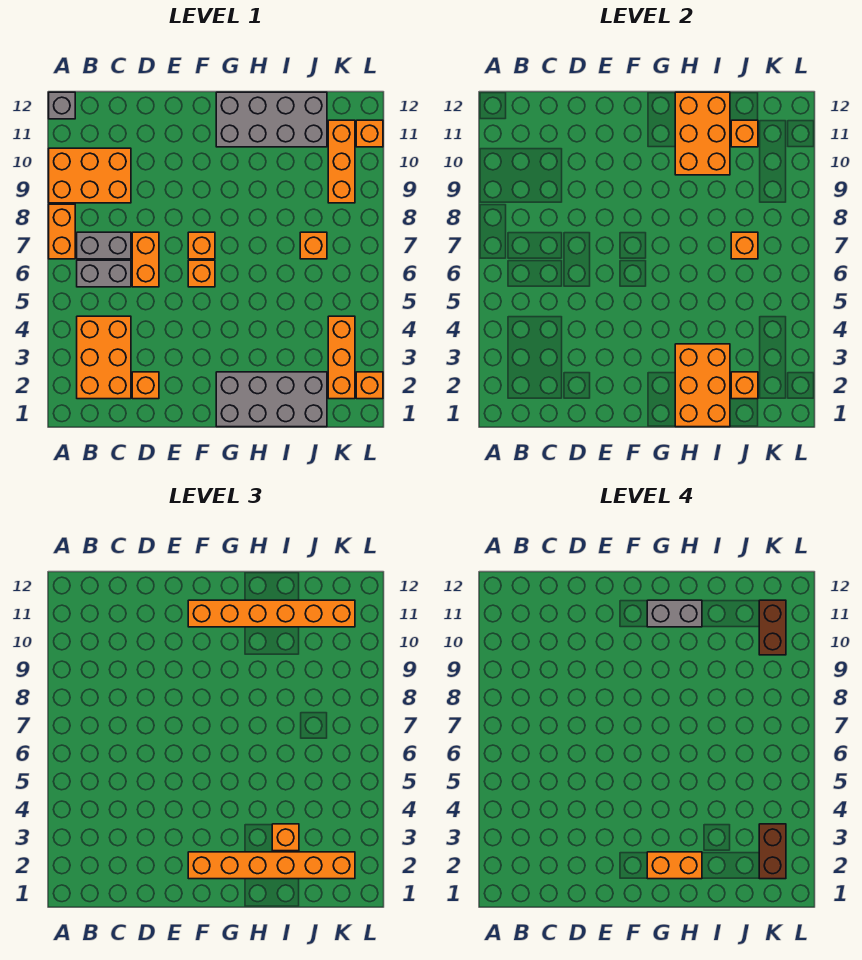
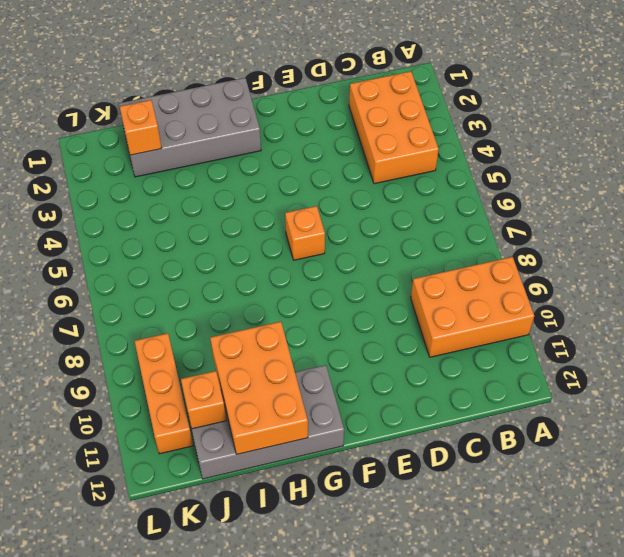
none -> orange brick A7:A8 level 1
none -> grey brick A12 level 1
none -> grey brick B6:C6 level 1

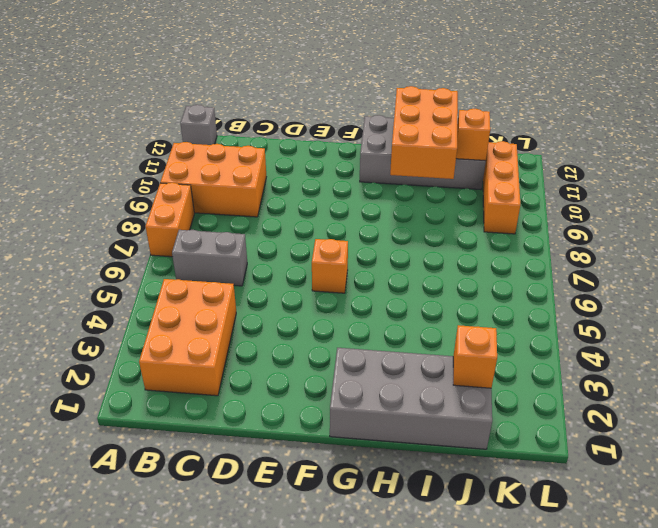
none -> grey brick B7:C7 level 1
none -> orange brick D2 level 1
none -> orange brick D6:D7 level 1

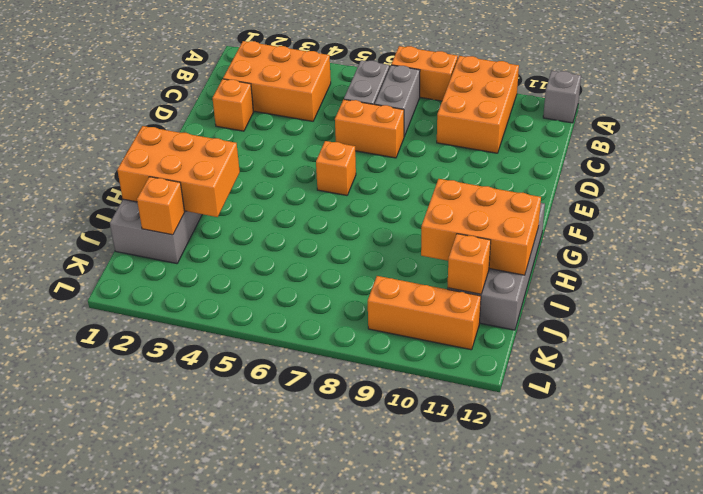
none -> orange brick F7 level 1
none -> orange brick J7 level 1
none -> orange brick K2:K4 level 1

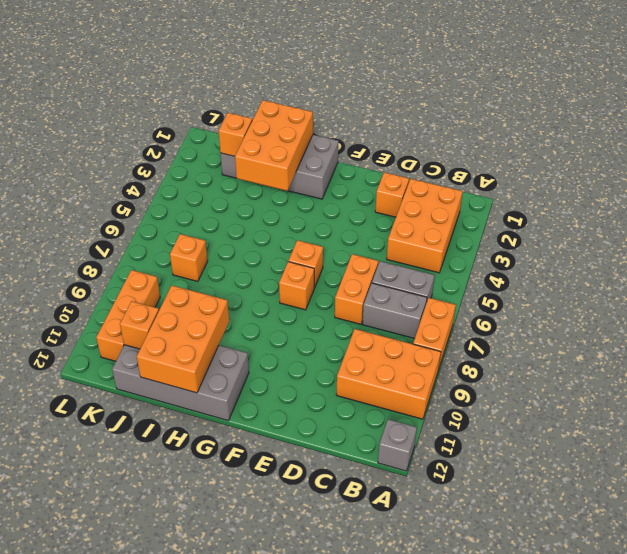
none -> orange brick K2:K4 level 1
none -> orange brick L2 level 1
none -> orange brick L11 level 1

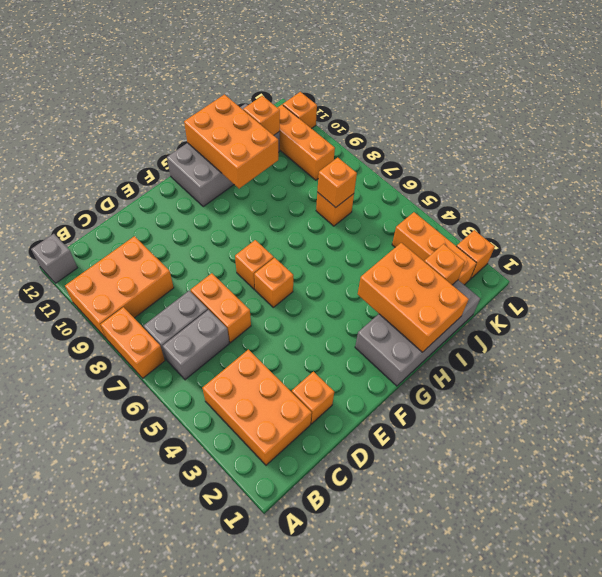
none -> orange brick F2:K2 level 3
none -> orange brick F11:K11 level 3
none -> orange brick I3 level 3

